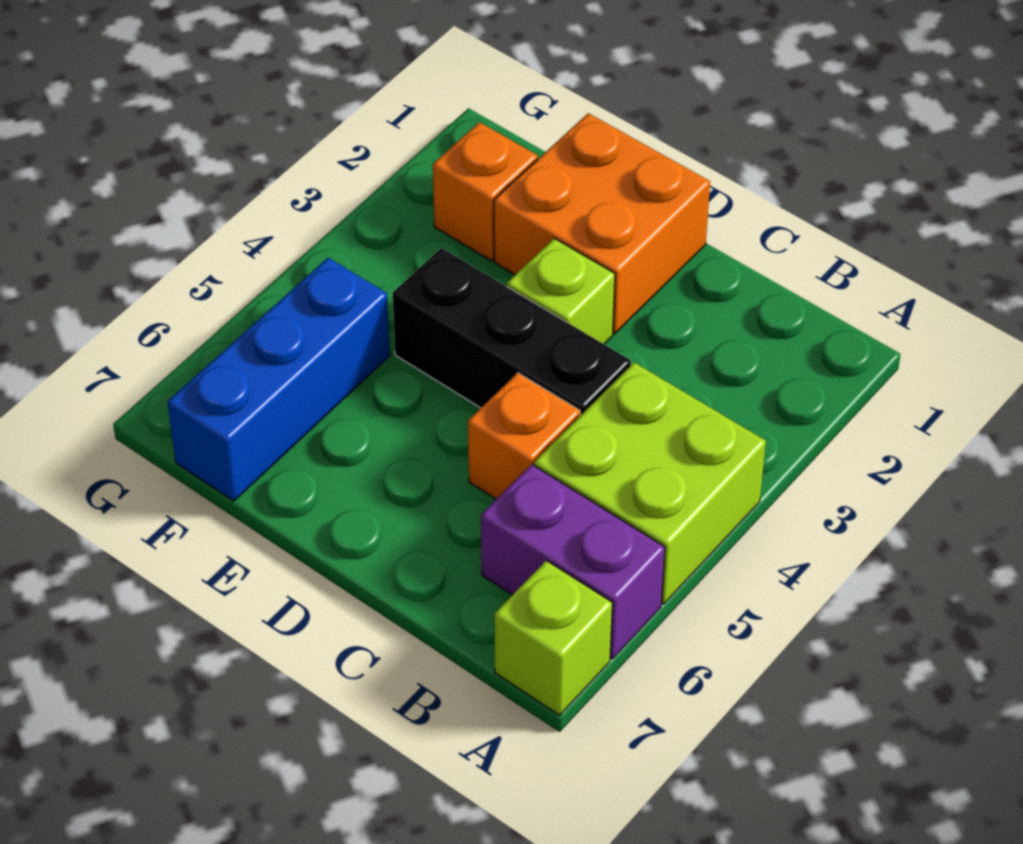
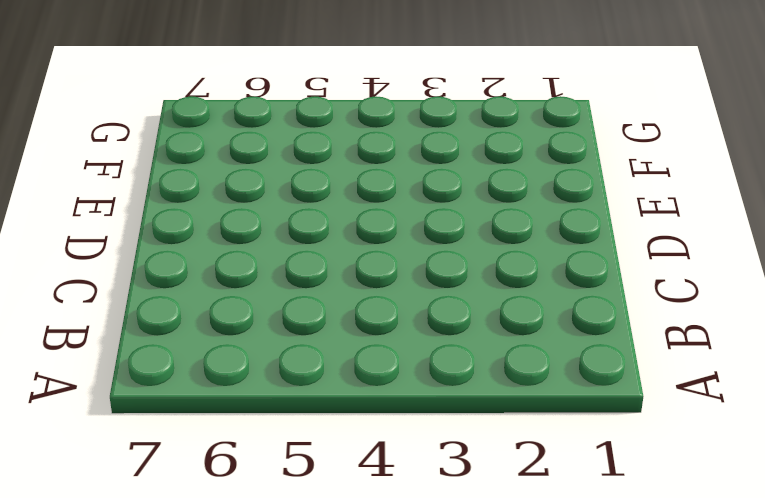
none -> lime brick A4:B5 level 1
none -> purple brick A6:B6 level 1

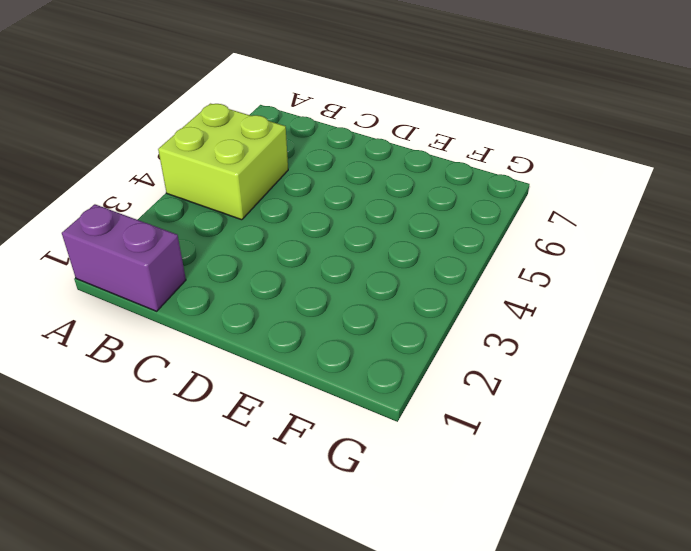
purple brick A1:B1 level 1 -> purple brick A6:B6 level 1
none -> lime brick A7 level 1
none -> black brick C4:E4 level 1

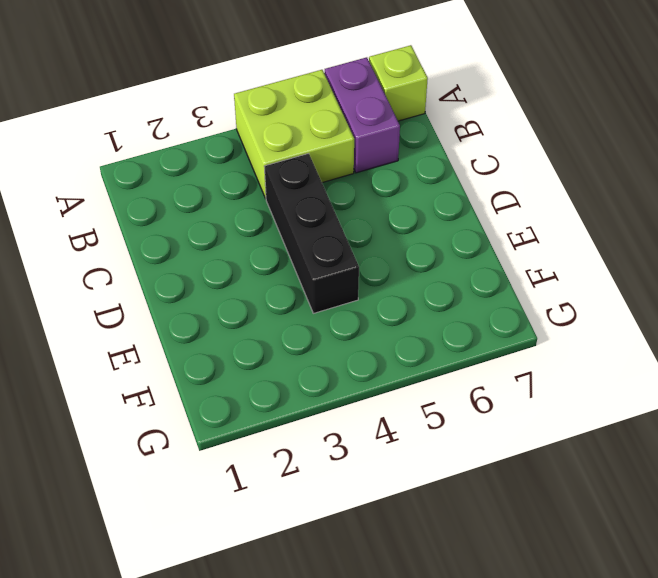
none -> orange brick C5 level 1
none -> orange brick D1:E2 level 1

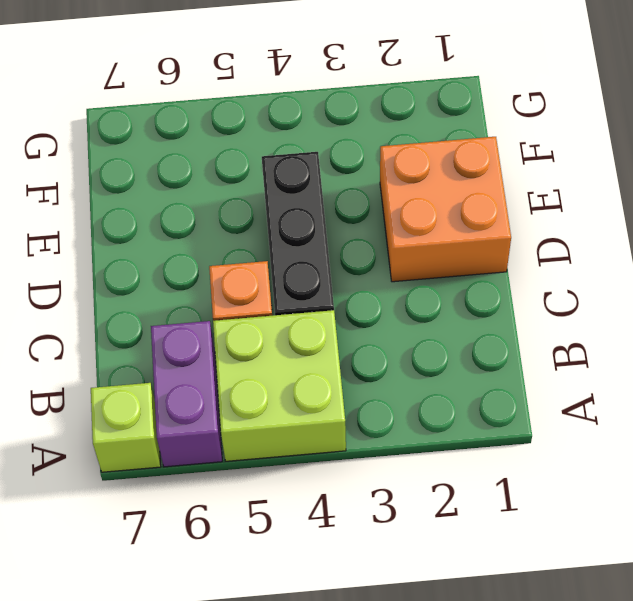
none -> lime brick D3 level 1
none -> orange brick F2 level 1

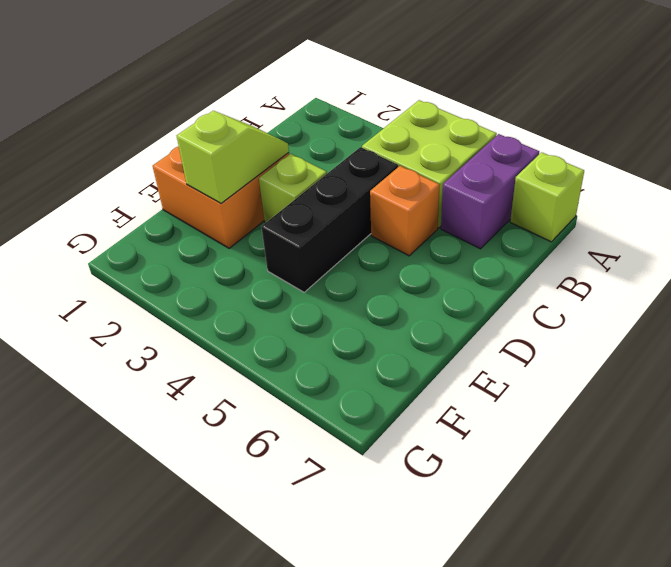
lime slope D2:E2 level 2 top E -> none
none -> orange brick F2 level 1
none -> blue brick F5:F7 level 1

